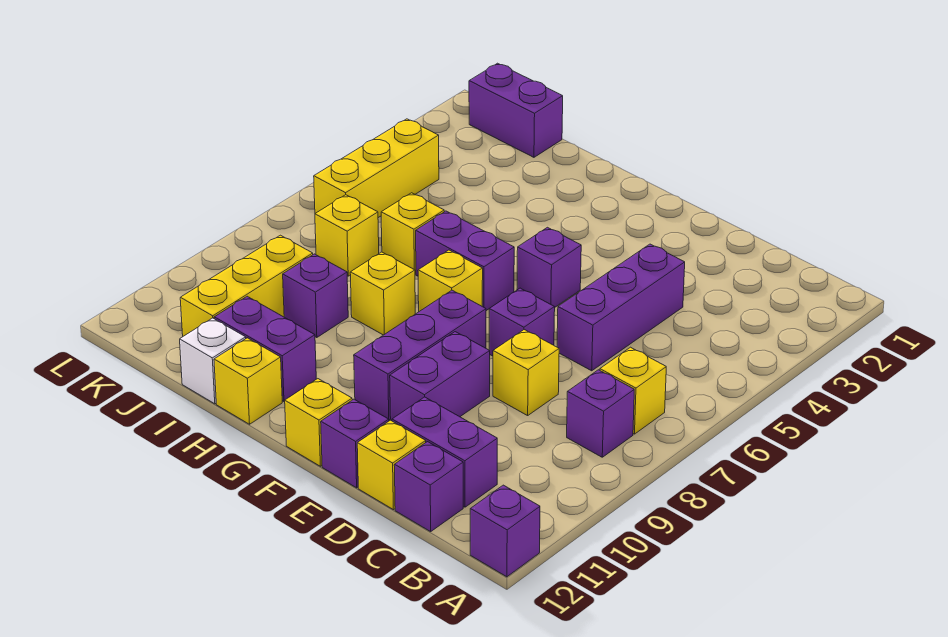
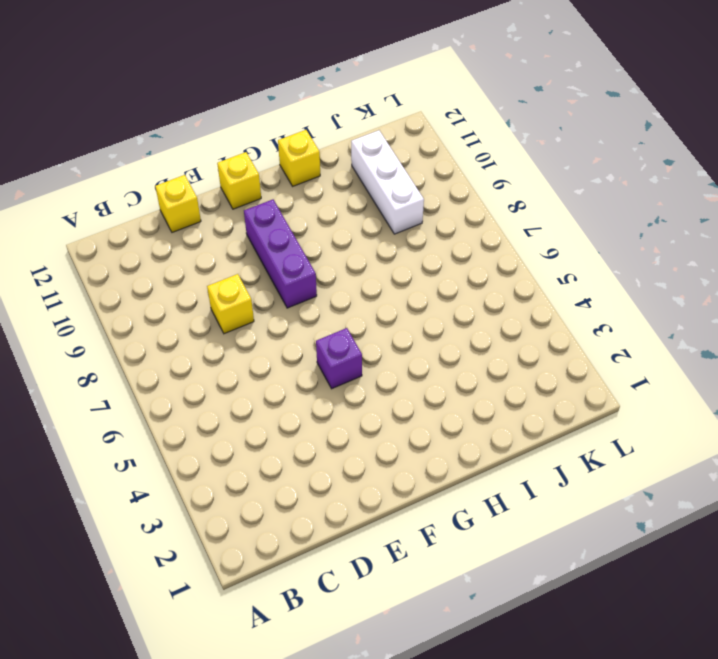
white brick J9:J11 level 1 -> yellow brick J9:J11 level 1
none -> purple brick A12 level 1
none -> yellow brick B7 level 1
none -> purple brick B8 level 1

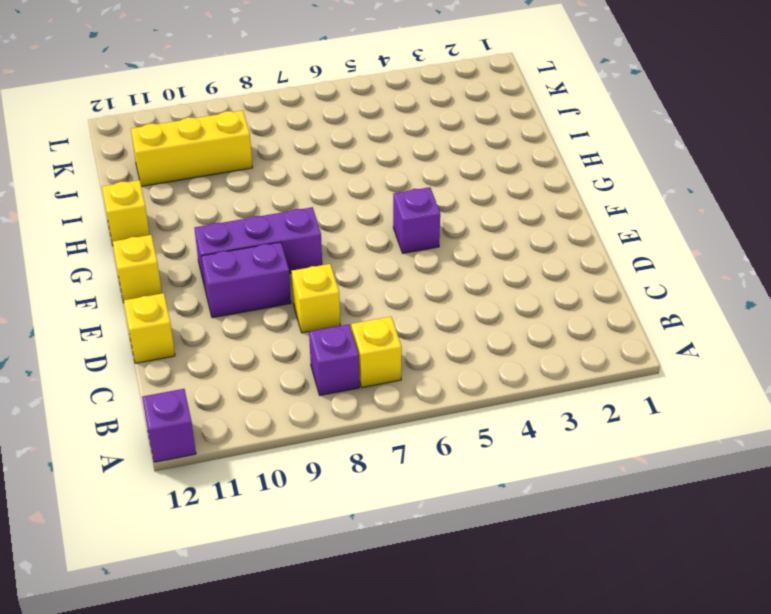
none -> purple brick C11:D11 level 1
none -> purple brick C12 level 1
none -> purple brick D4:D6 level 1

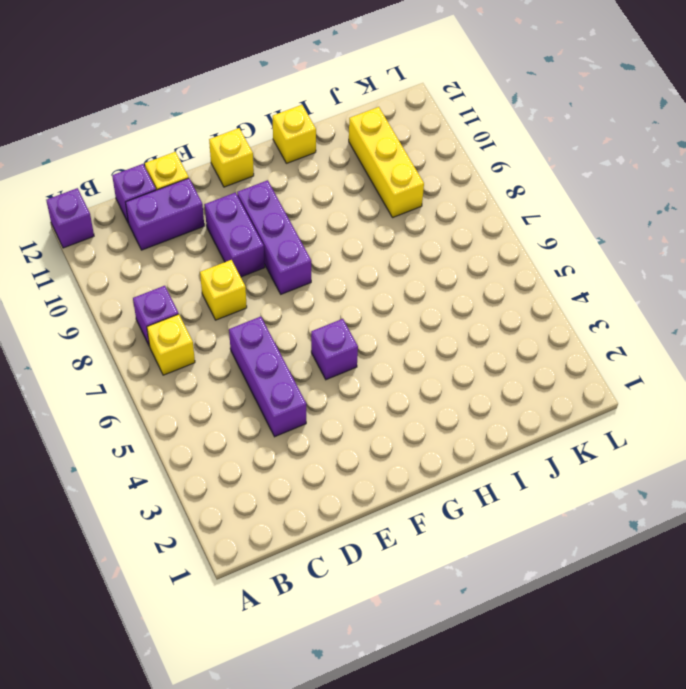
none -> purple brick E7 level 1
none -> purple brick E12 level 1
none -> purple brick G6:H6 level 1

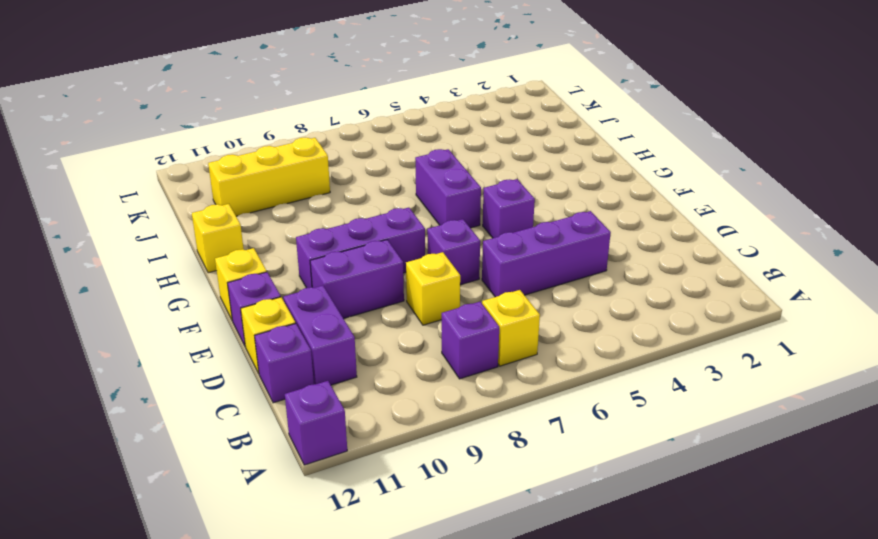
none -> yellow brick G7 level 1
none -> yellow brick H8 level 1
none -> purple brick H11:I11 level 1

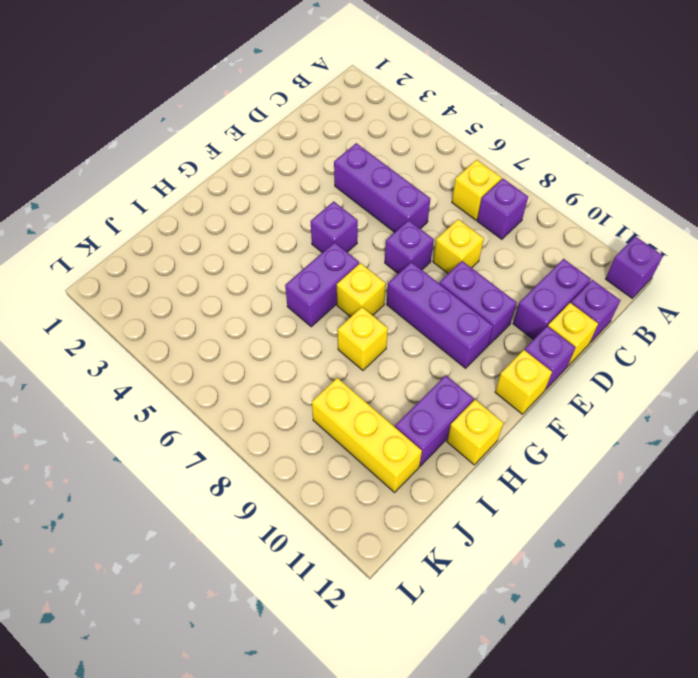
none -> yellow brick I6 level 1
none -> purple brick I9 level 1
none -> white brick I12 level 1

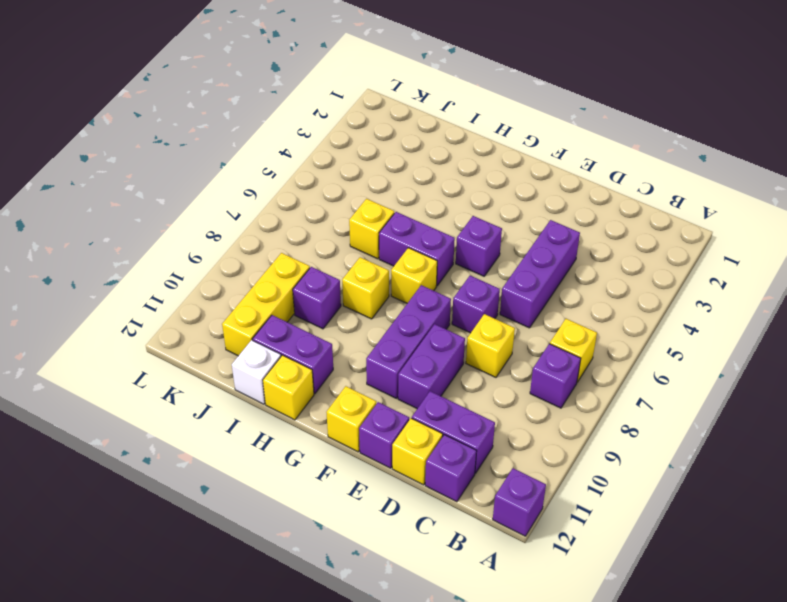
none -> purple brick J1:K1 level 1
none -> yellow brick J7 level 1
none -> yellow brick K4:K6 level 1

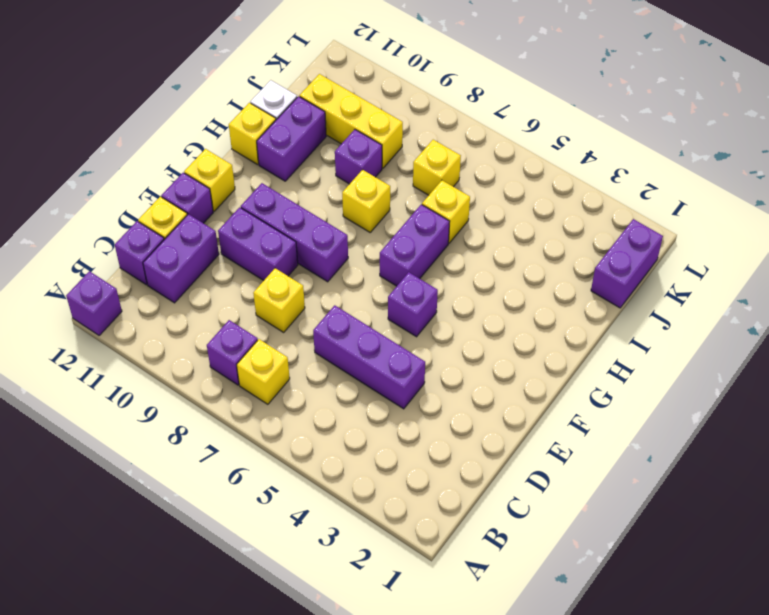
none -> purple brick E7 level 1
none -> yellow brick G7 level 1
none -> yellow brick K4:K6 level 1

